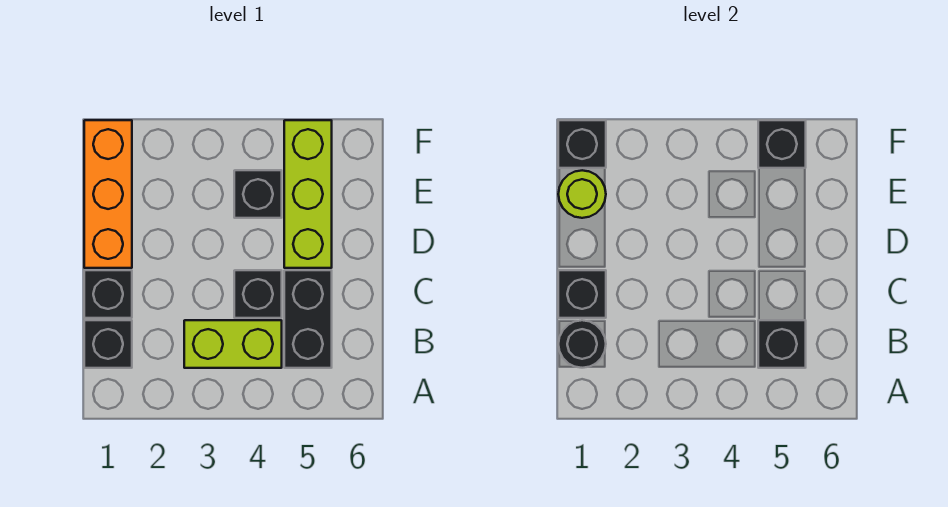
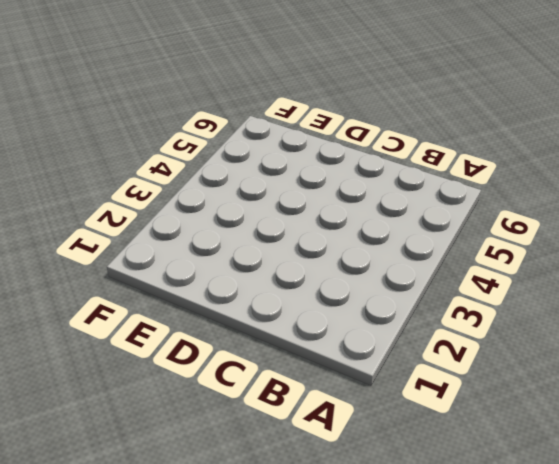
none -> black brick B1 level 1
none -> lime brick B3:B4 level 1
none -> black brick B5:C5 level 1

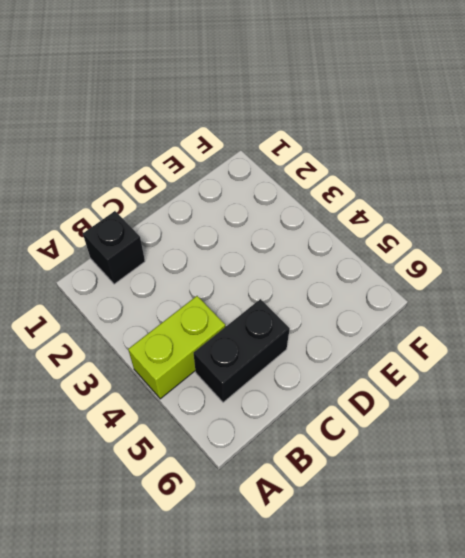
lime brick A4:B4 level 1 -> lime brick B3:B4 level 1
none -> black brick C1 level 1
none -> black brick C4 level 1
none -> orange brick D1:F1 level 1

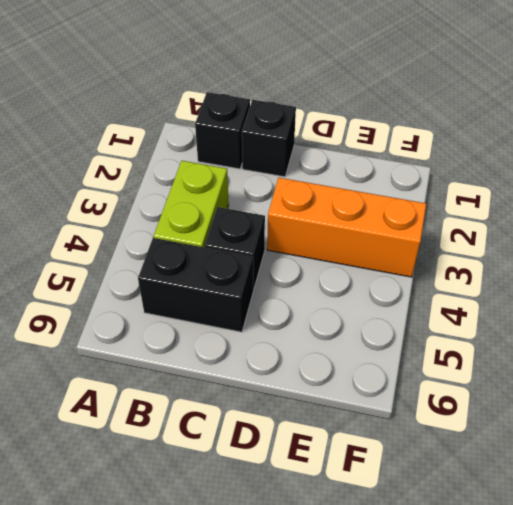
orange brick D3:F3 level 1 -> orange brick D1:F1 level 1
none -> lime brick D5:F5 level 1
none -> black brick E4 level 1
none -> black round brick B1 level 2

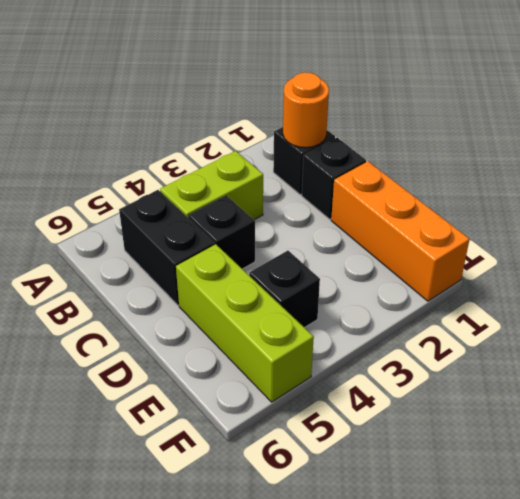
orange round brick B1 level 2 -> black round brick B1 level 2
none -> black brick B5 level 2
none -> black brick C1 level 2
none -> lime round brick E1 level 2

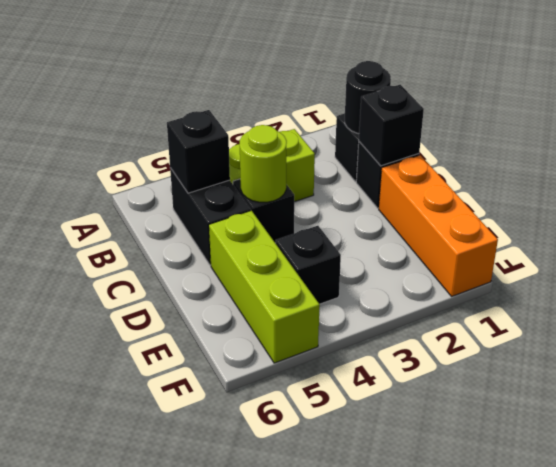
lime round brick C4 level 2 -> lime round brick E1 level 2
none -> black brick F1 level 2
none -> black brick F5 level 2

